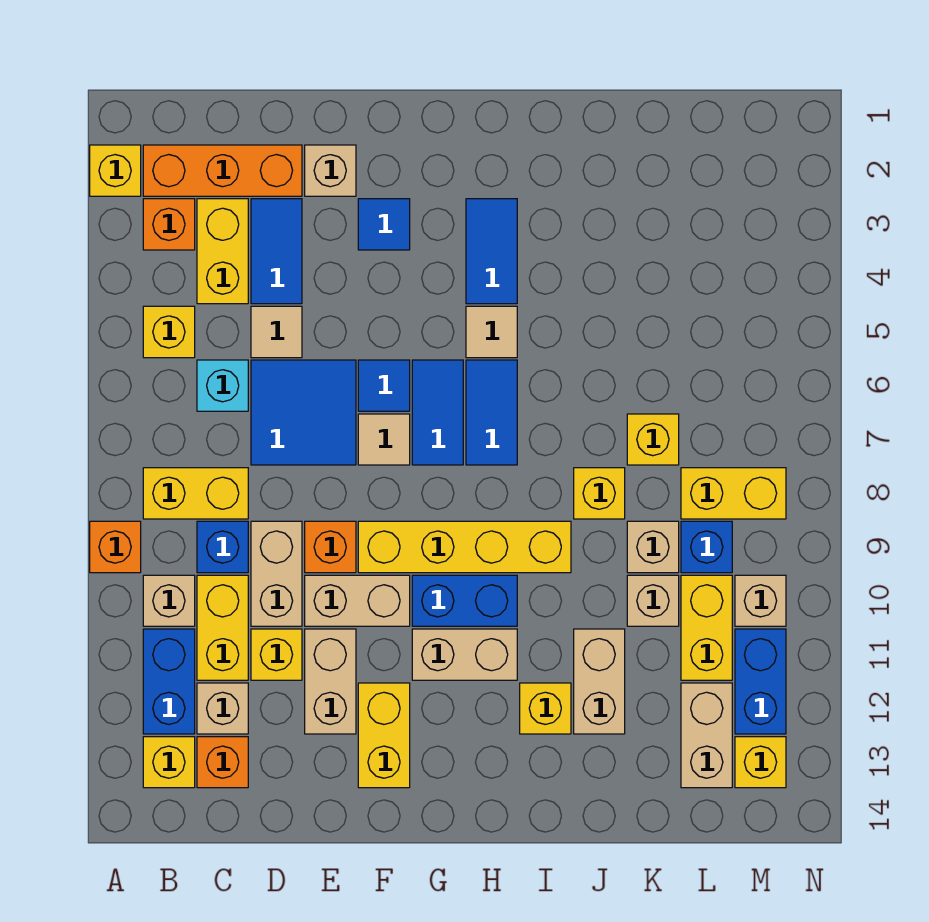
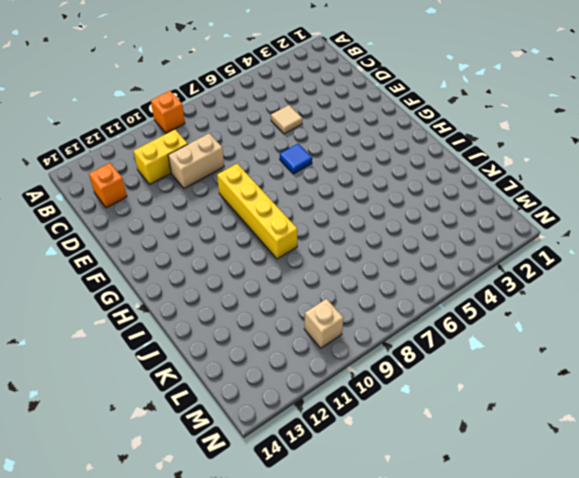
none -> yellow brick A2 level 1
none -> orange brick B2:D2 level 1
none -> orange brick B3 level 1
none -> yellow brick B5 level 1

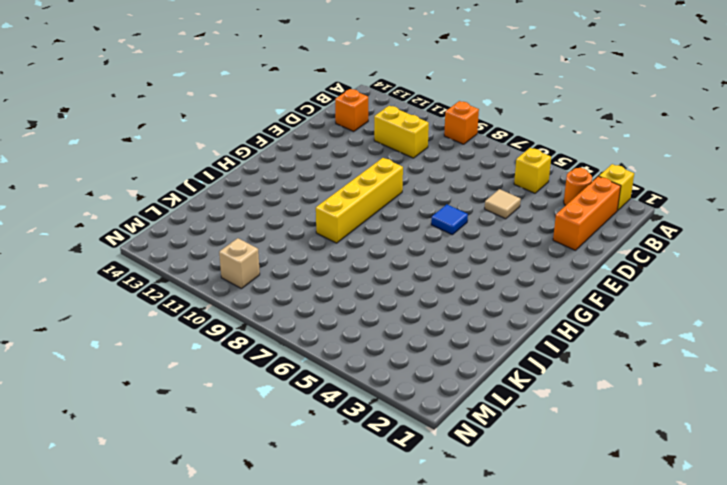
orange round brick B3 level 1 -> orange brick B3 level 1
none -> yellow brick B8:C8 level 1
none -> tan brick B10 level 1
none -> blue brick B11:B12 level 1
none -> yellow brick B13 level 1

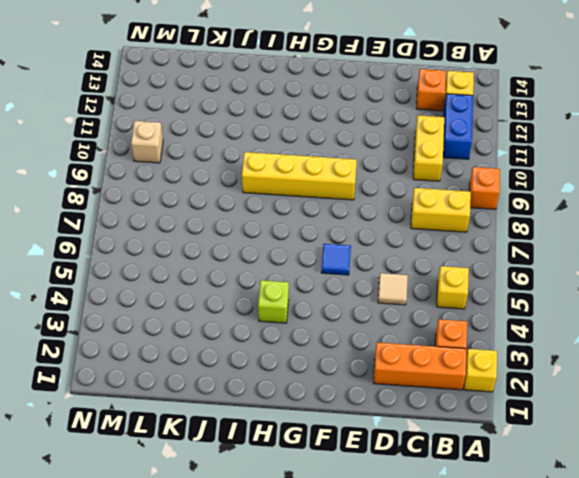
lime brick H4 level 1 -> blue tile H3:H4 level 1
none -> tan brick B10 level 1
none -> yellow brick C3:C4 level 1
none -> cyan brick C6 level 1
none -> blue brick C9 level 1

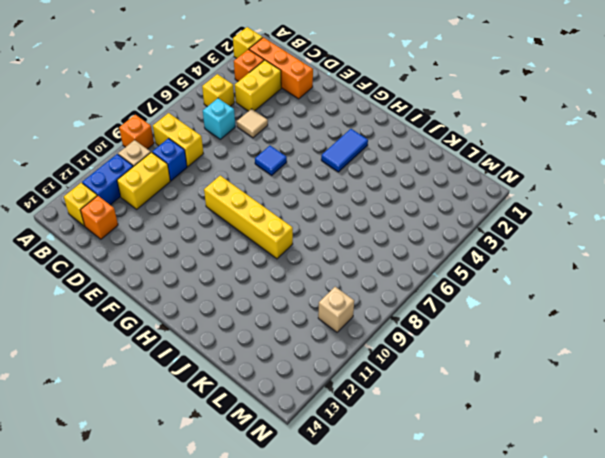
none -> tan brick C12 level 1
none -> blue tile D3:D4 level 1
none -> blue tile D6:E7 level 1
none -> tan brick D9:D10 level 1

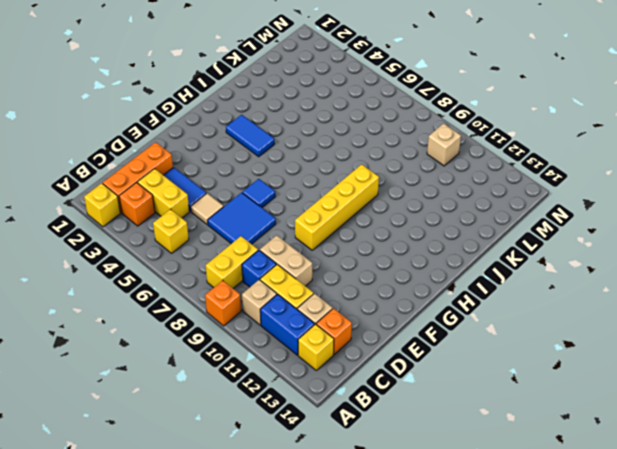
none -> cyan brick C6 level 1
none -> yellow brick D11 level 1
none -> tan brick E2 level 1
none -> orange brick E9 level 1

